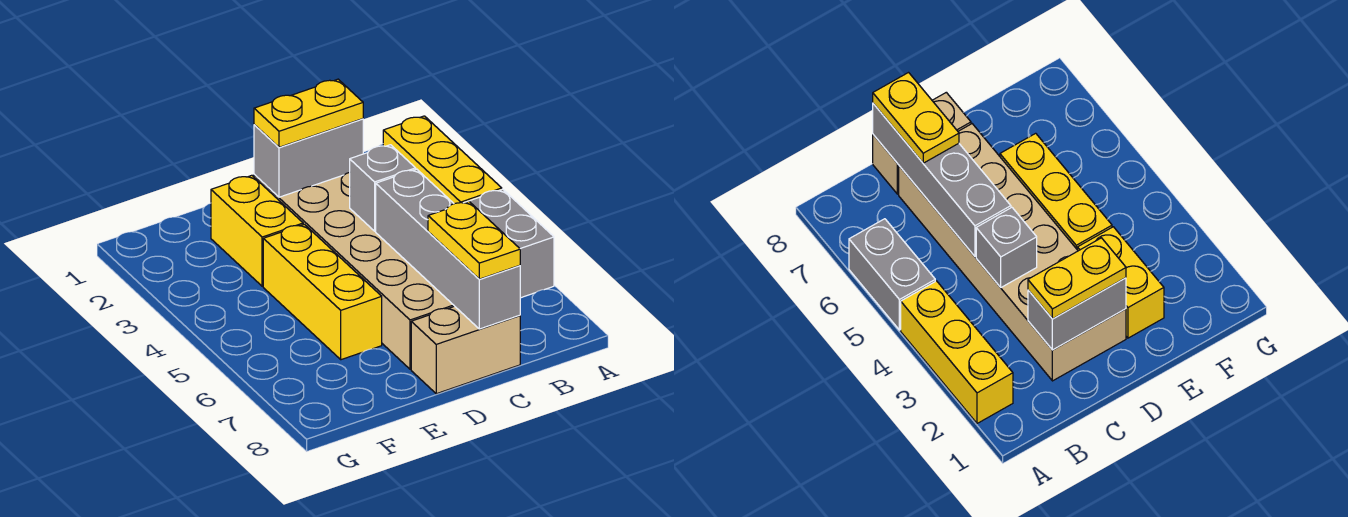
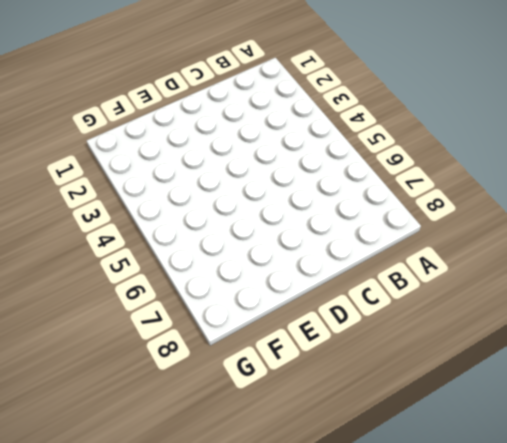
none -> yellow brick A2:A4 level 1
none -> grey brick A5:A6 level 1

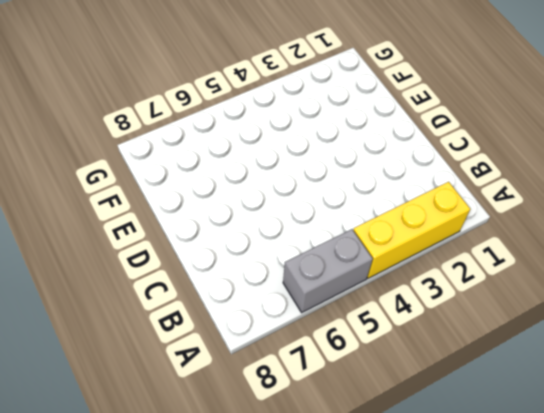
none -> tan brick C2:D7 level 1
none -> tan brick C8:D8 level 1

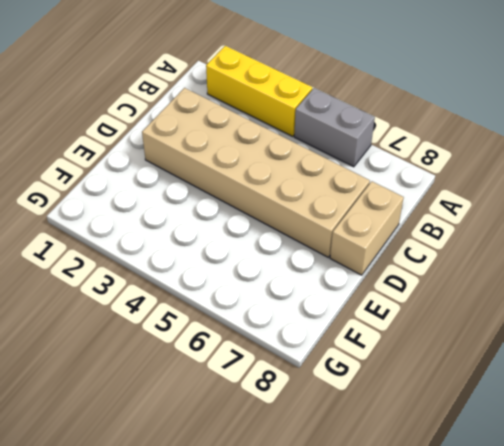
none -> yellow brick E2:E3 level 1
none -> yellow brick E4:E6 level 1

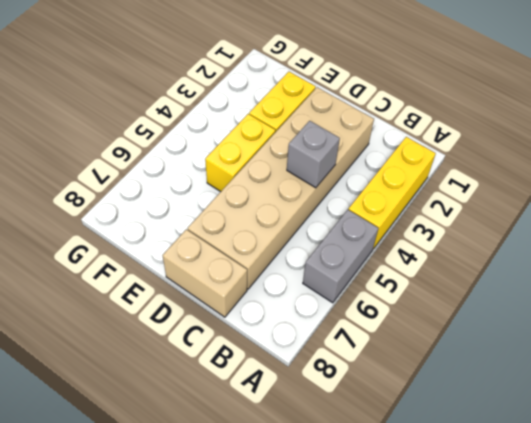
yellow brick E4:E5 level 1 -> yellow brick E4:E6 level 1
none -> grey brick C2:D2 level 2
none -> grey brick C5:C8 level 2

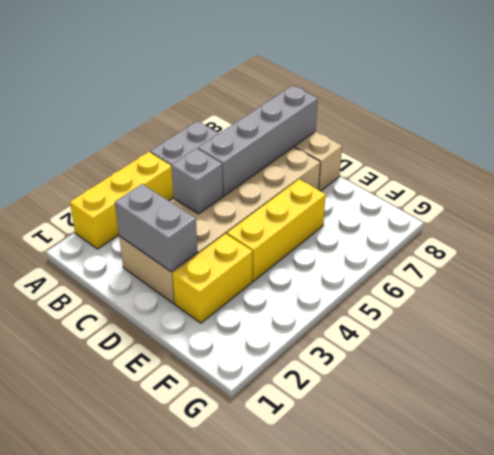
none -> yellow plate C2:D2 level 3
none -> yellow plate C7:C8 level 3

